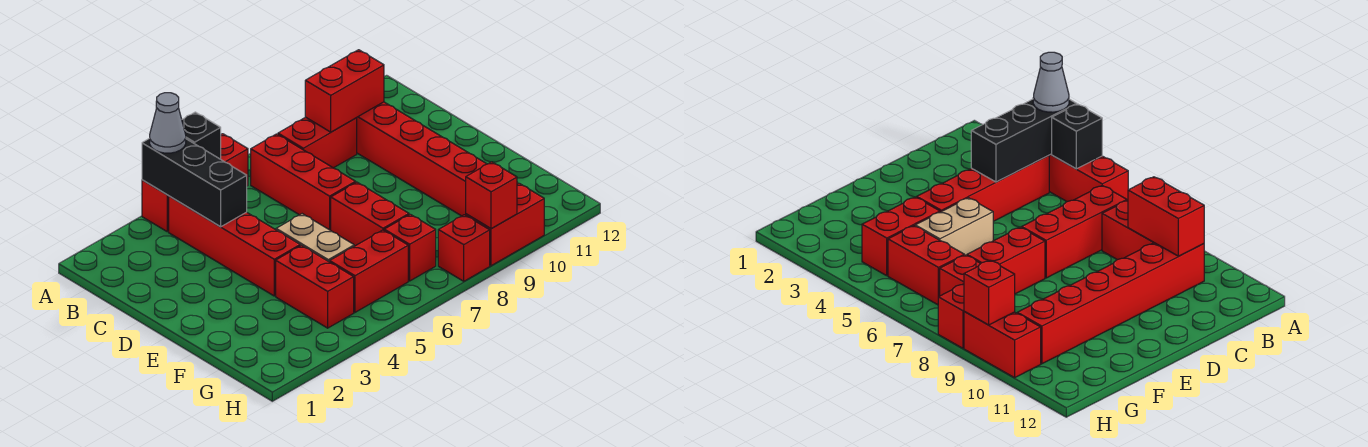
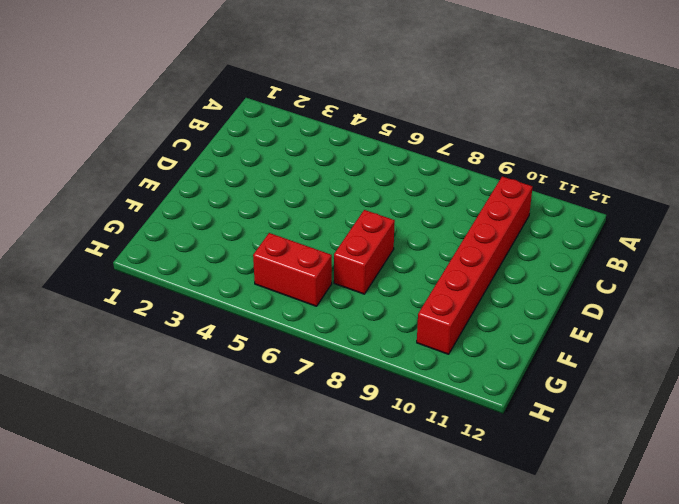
none -> red brick A4:A6 level 1
none -> red brick B4:E4 level 1
none -> red brick B7:D7 level 1

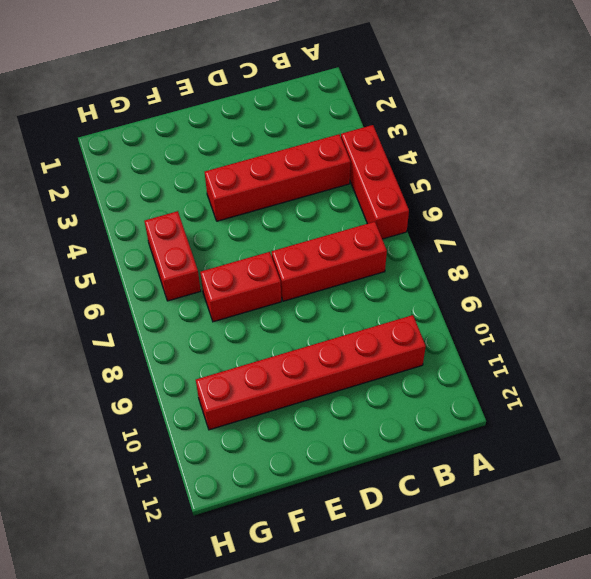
none -> red brick B8:B9 level 1
none -> tan brick E5:F5 level 1
none -> red brick F4:G4 level 1

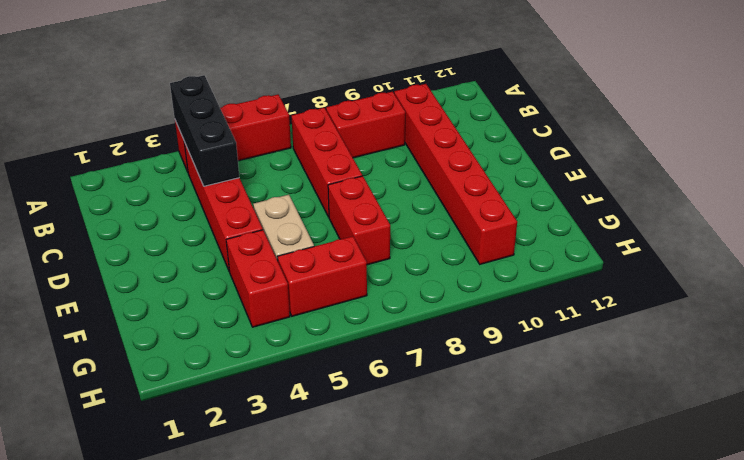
none -> red brick G7 level 1
none -> red brick H8 level 1
none -> red brick H9:H10 level 1

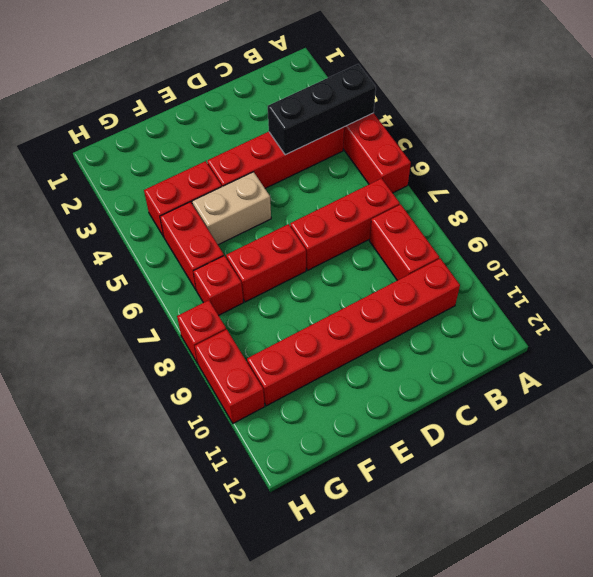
none -> black brick A5 level 2
none -> red brick B9:B10 level 2
none -> red brick H9 level 2

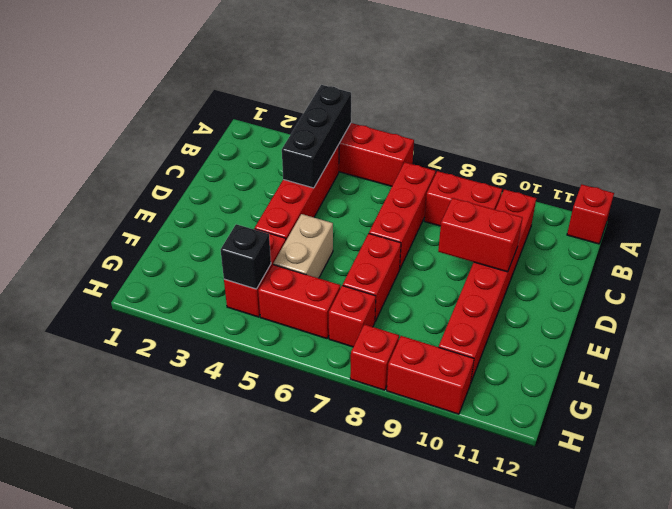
red brick A12 level 1 -> red brick H9 level 2
red brick D9:D10 level 2 -> red brick B9:B10 level 2
black brick G4 level 2 -> black brick A5 level 2
none -> grey cone A4 level 3

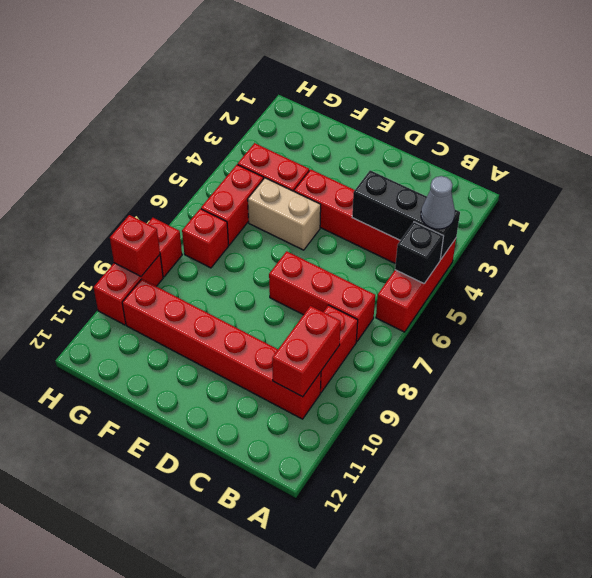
none -> red brick E7:F7 level 1

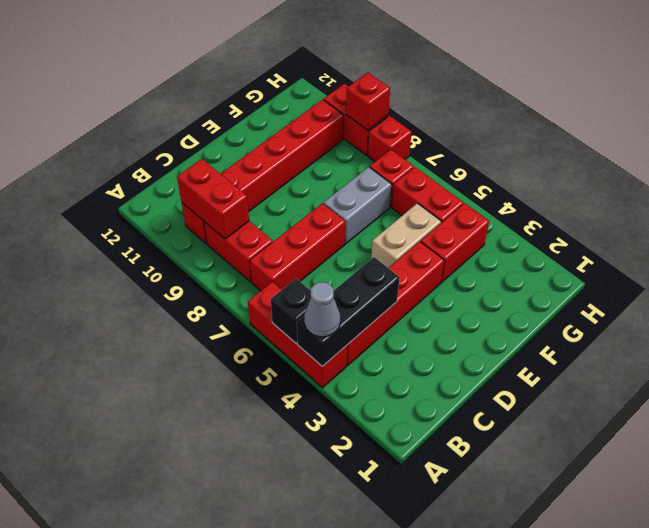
grey brick E7:F7 level 1 -> red brick E7:F7 level 1

